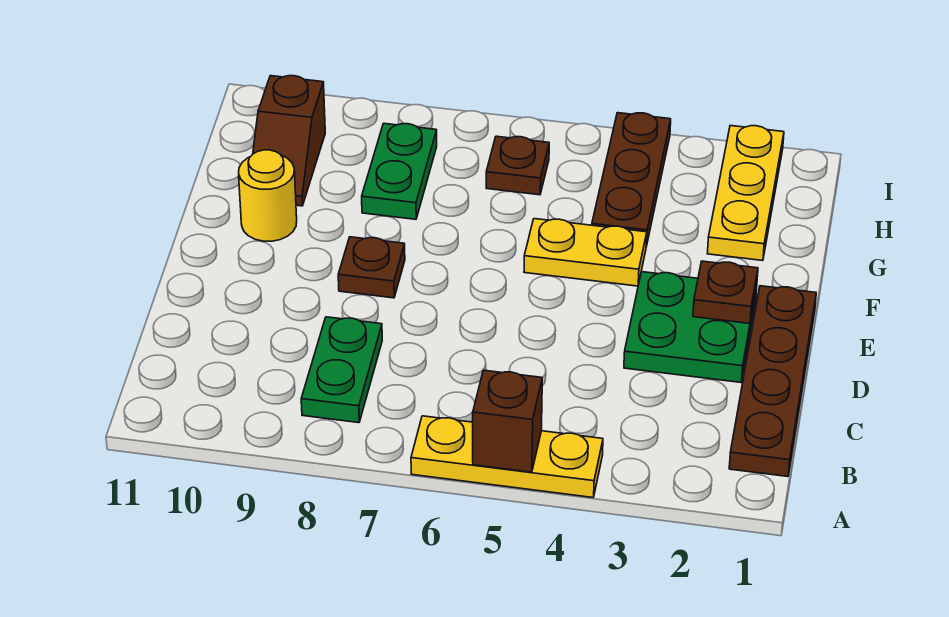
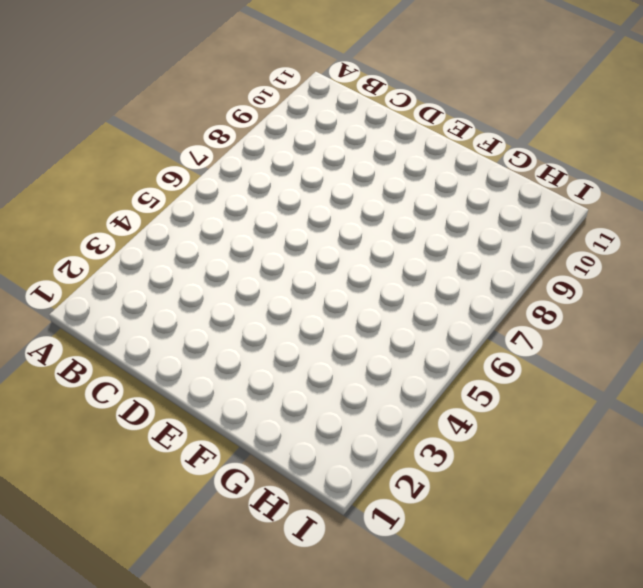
none -> yellow plate A4:A6 level 1
none -> brown plate B1:E1 level 1
none -> green plate B8:C8 level 1

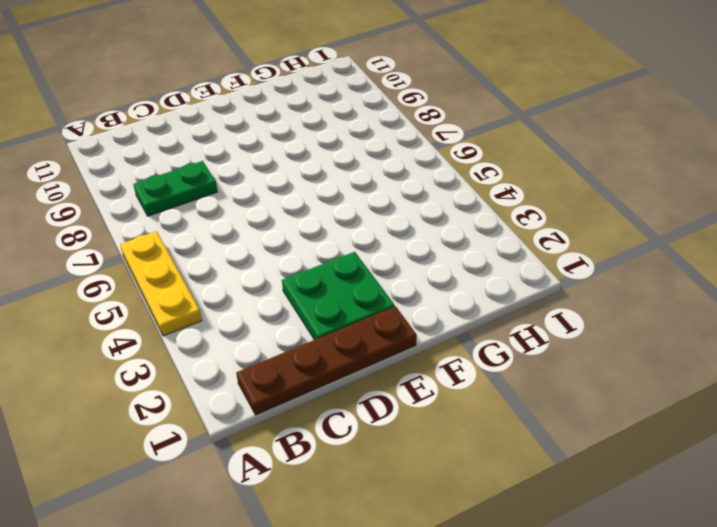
none -> brown plate E8 level 1
none -> yellow plate F4:F5 level 1
none -> yellow round brick F10 level 1

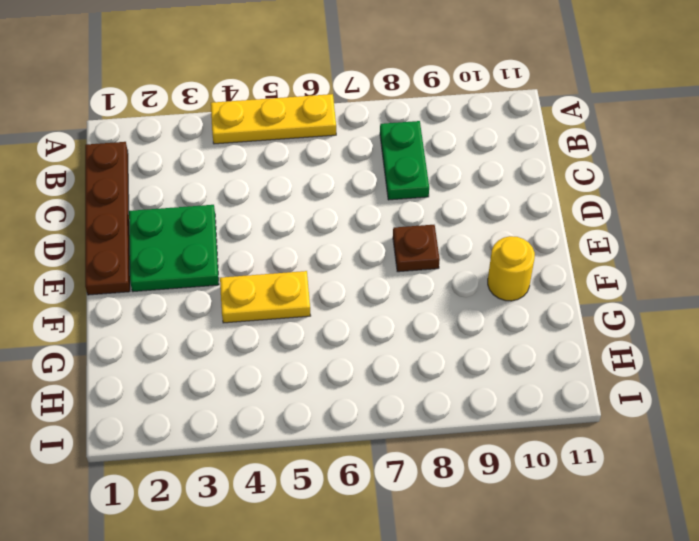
none -> yellow plate G2:I2 level 1
none -> brown plate G4:I4 level 1
none -> green plate G8:H8 level 1

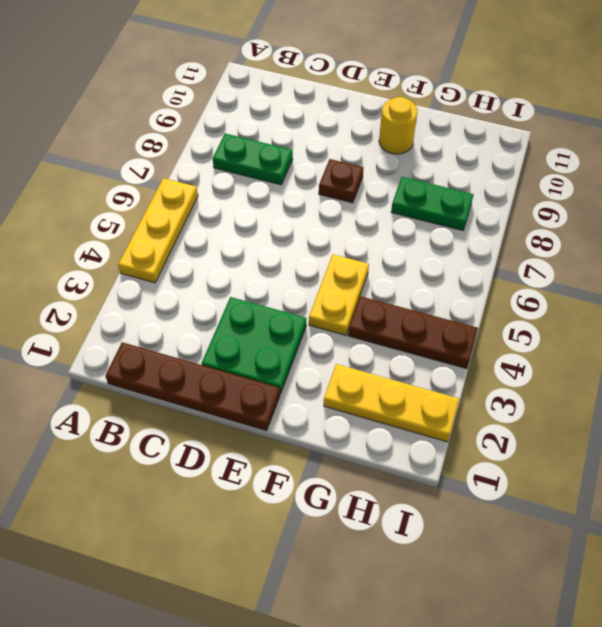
none -> brown slope G10:H10 level 1 top H
none -> brown plate H6 level 1
none -> brown brick A5 level 2

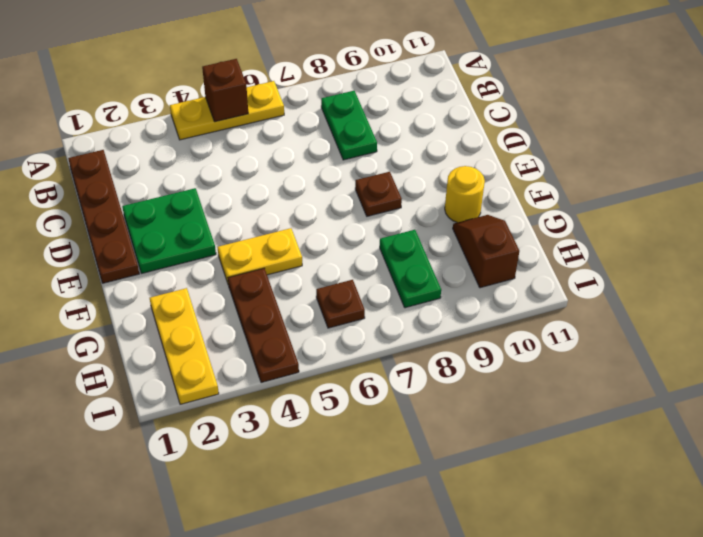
none -> brown plate E2 level 2

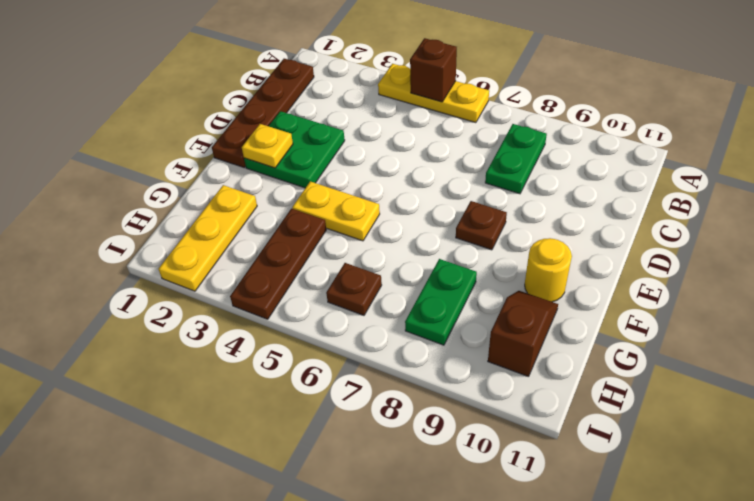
yellow plate E2 level 2 -> brown plate E2 level 2

